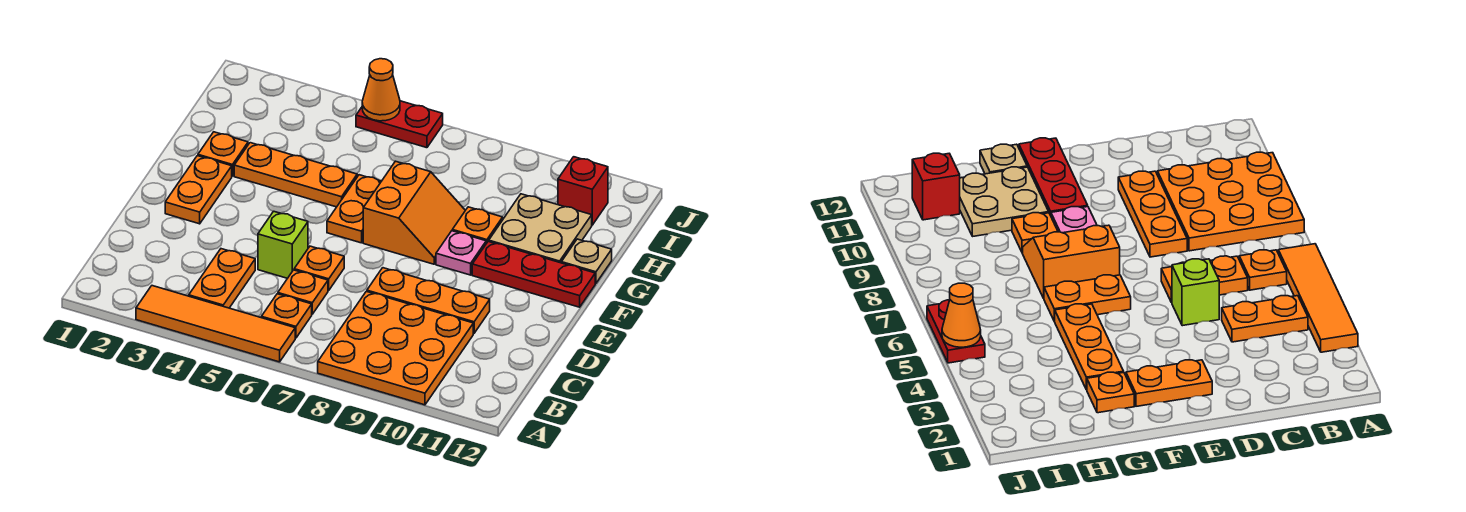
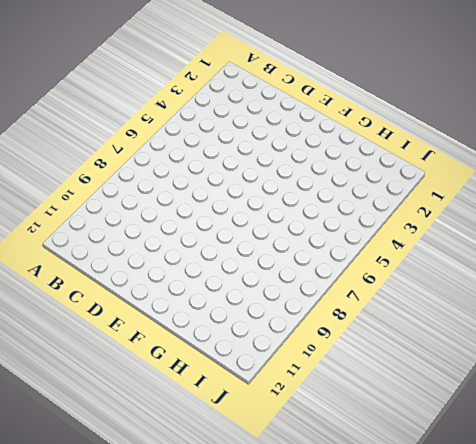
none -> orange tile A3:A6 level 1
none -> orange plate A8:C10 level 1
none -> orange plate B4:C4 level 1

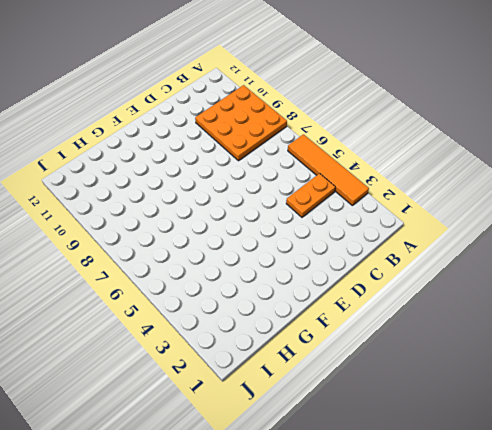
none -> orange plate B6 level 1
none -> orange plate C6 level 1
none -> lime brick D5 level 1

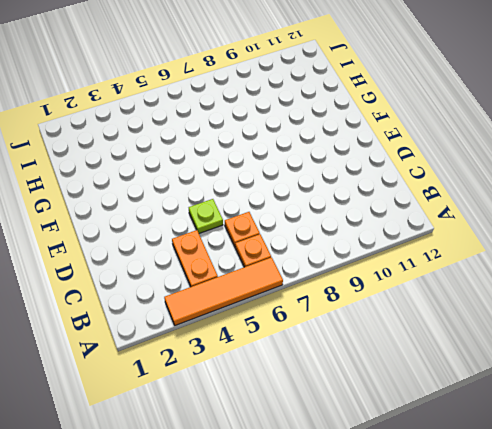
lime plate D5 level 1 -> lime brick D5 level 1
none -> orange plate A8:C10 level 1
none -> orange plate D6 level 1
none -> orange plate D8:D10 level 1

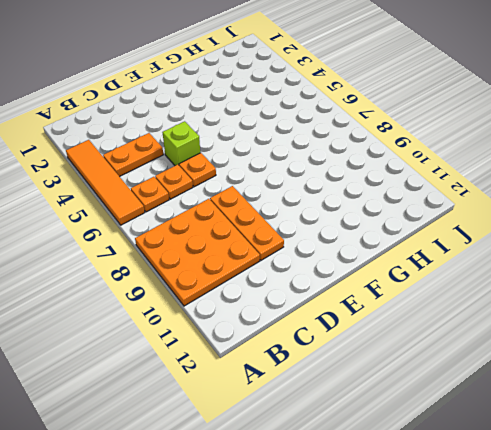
none -> orange plate E2:F2 level 1
none -> orange plate F6:G6 level 1
none -> orange slope F7:G8 level 1 top 7

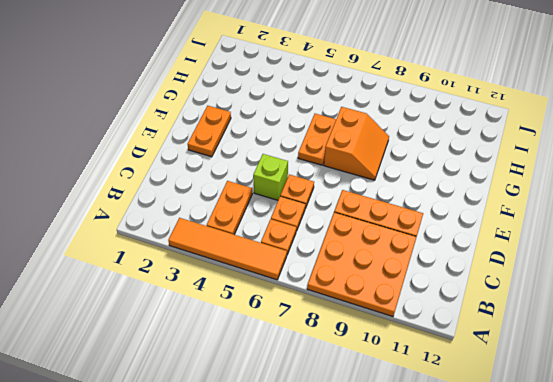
none -> pink plate F9 level 1
none -> red plate F10:F12 level 1
none -> orange plate G2 level 1

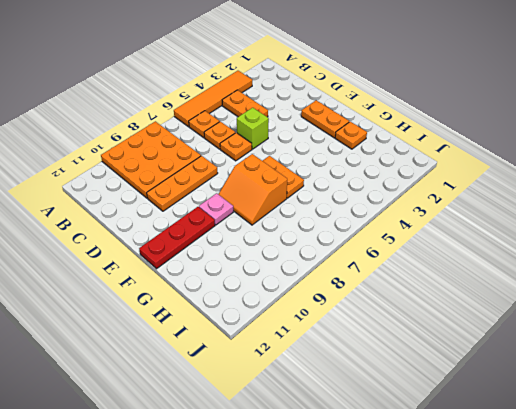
none -> orange plate G3:G5 level 1
none -> orange plate G9 level 1
none -> tan plate G10:H11 level 1

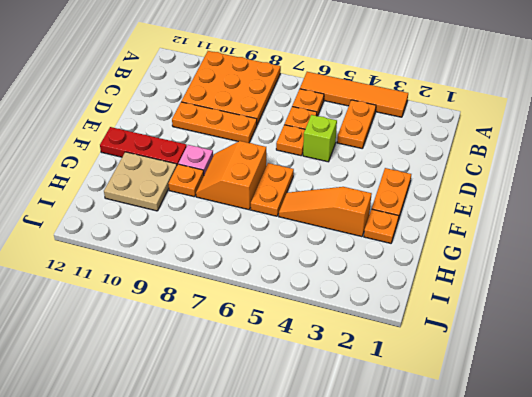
orange slope G3:G5 level 1 top 3 -> orange plate G3:G5 level 1
none -> tan plate G12 level 1
none -> red brick I11 level 1
none -> red plate J5:J6 level 1

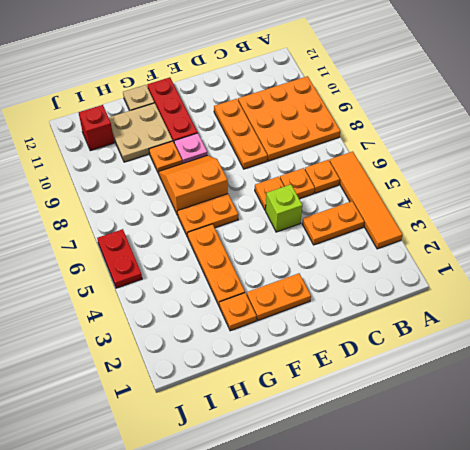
none -> orange cone J5 level 2

